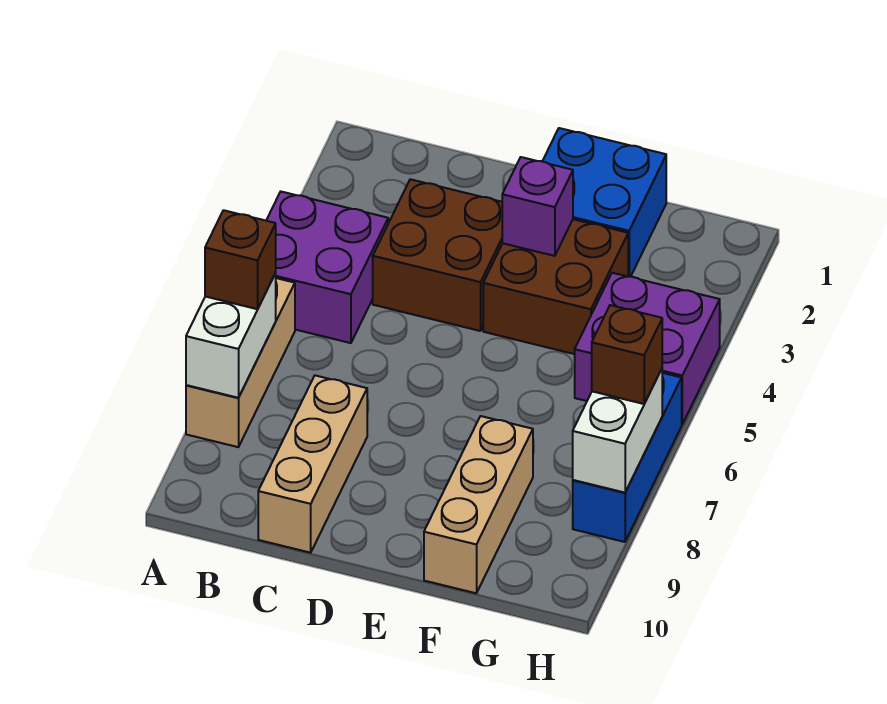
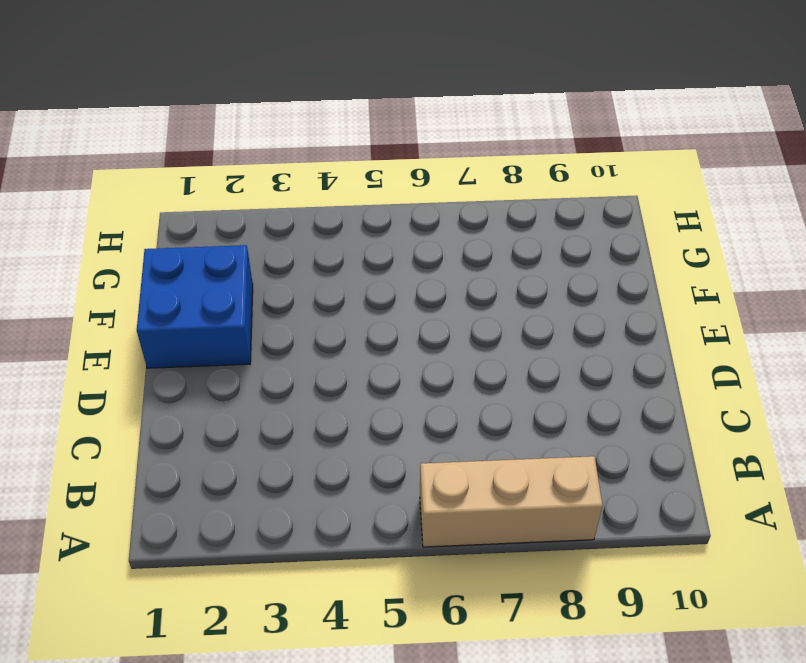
none -> purple brick A4:B5 level 1
none -> brown brick C3:D4 level 1
none -> tan brick C8:C10 level 1

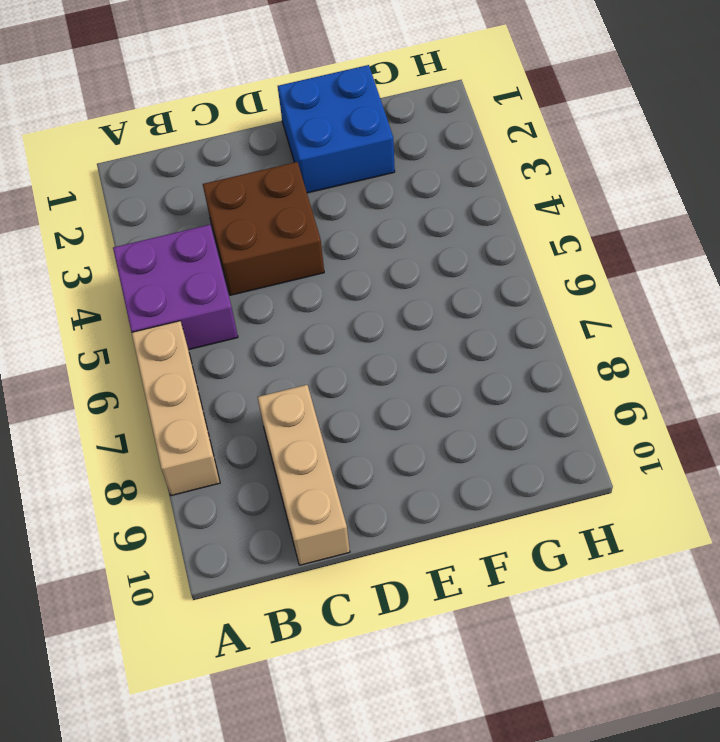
none -> brown brick E3:F4 level 1
none -> tan brick F8:F10 level 1
none -> purple brick G4:H5 level 1

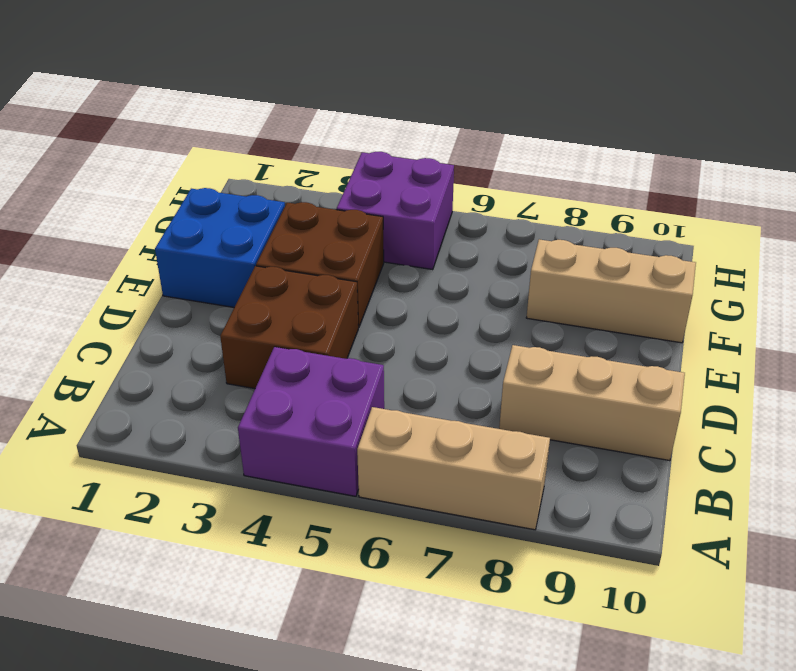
none -> blue brick H6:H8 level 1
none -> white brick A7:A8 level 2
none -> purple brick E3 level 2

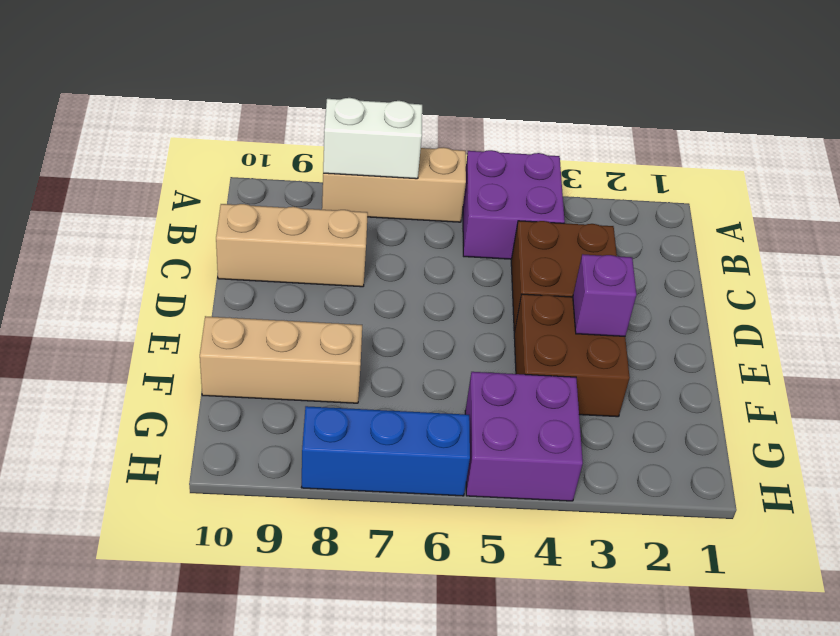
none -> blue brick E1:F2 level 1
none -> white brick H7:H8 level 2
none -> brown brick A7 level 3

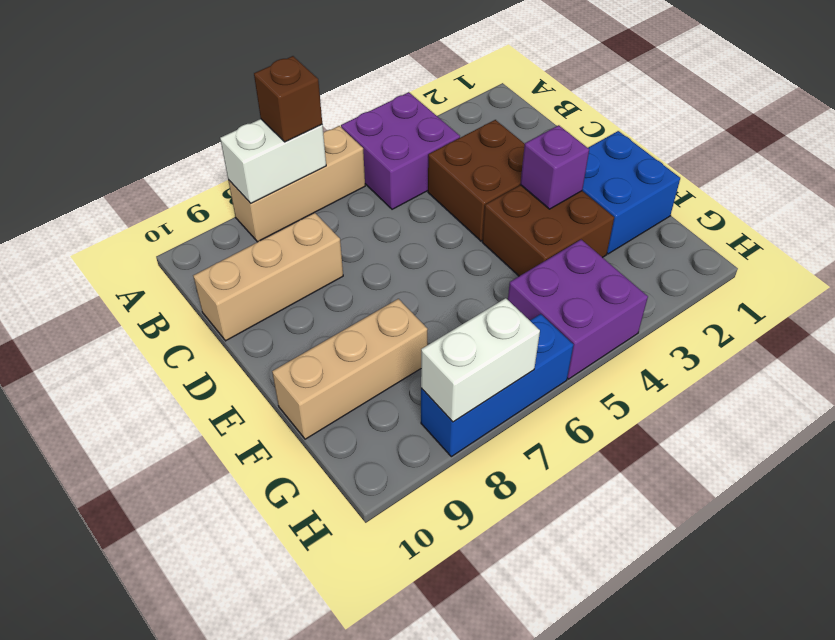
none -> brown brick H7 level 3

